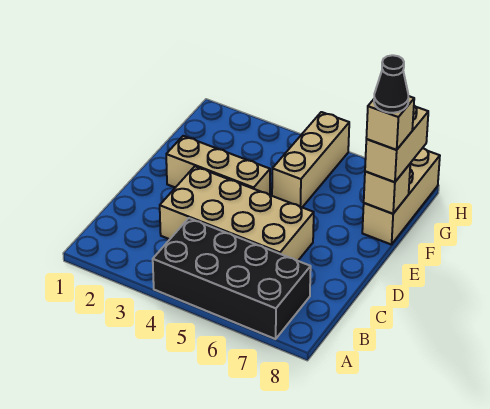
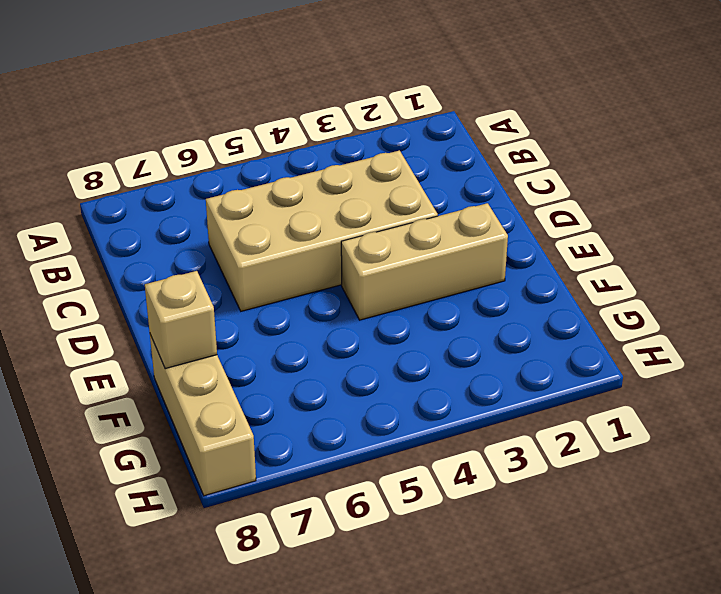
none -> black brick A4:B7 level 1
none -> tan brick F5:H5 level 1

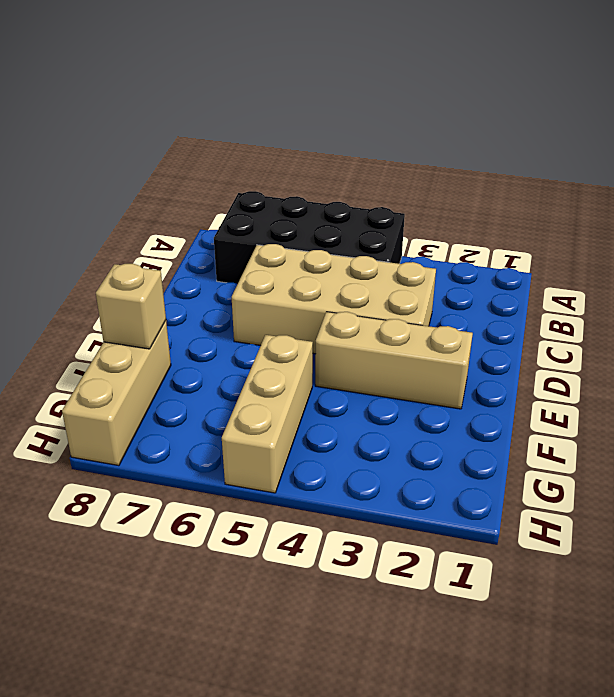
none -> tan brick F8:G8 level 3
none -> tan brick F8 level 4

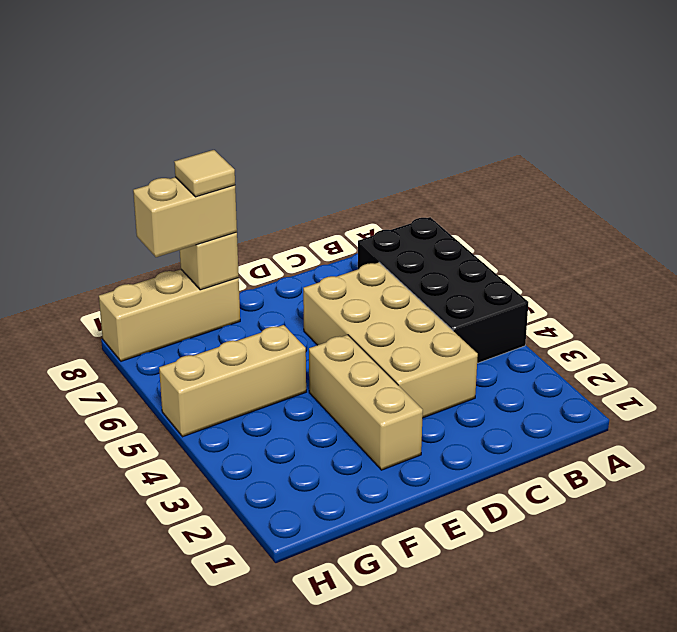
tan tile F8 level 4 -> tan brick F8 level 4
none -> black cone F8 level 5

